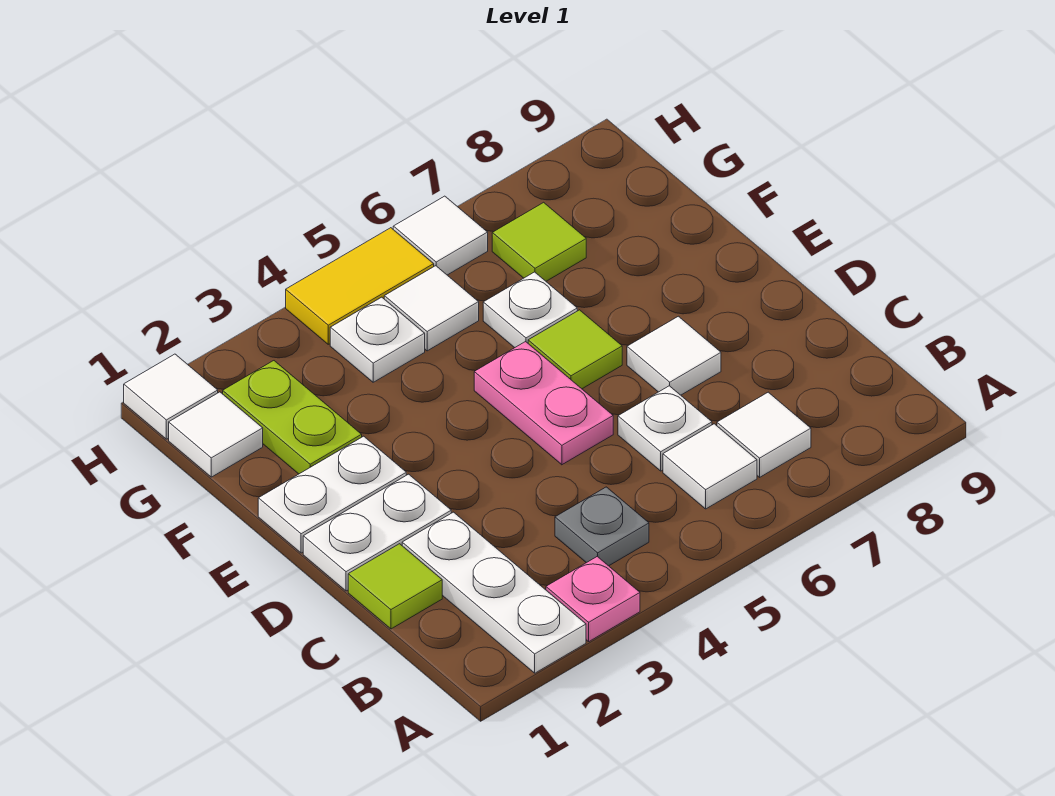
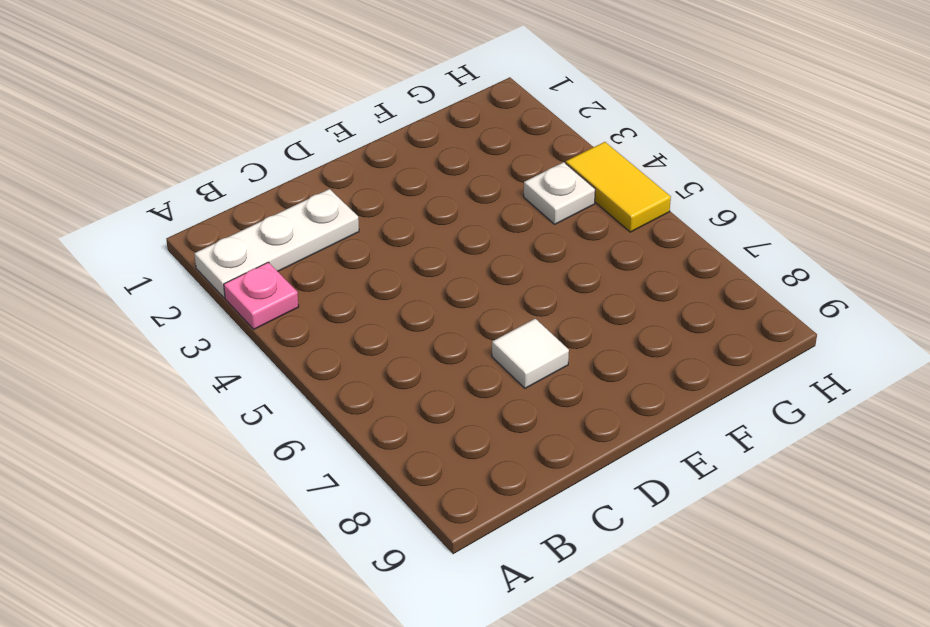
none -> grey plate B4 level 1
none -> white tile B6 level 1
none -> white tile B7 level 1

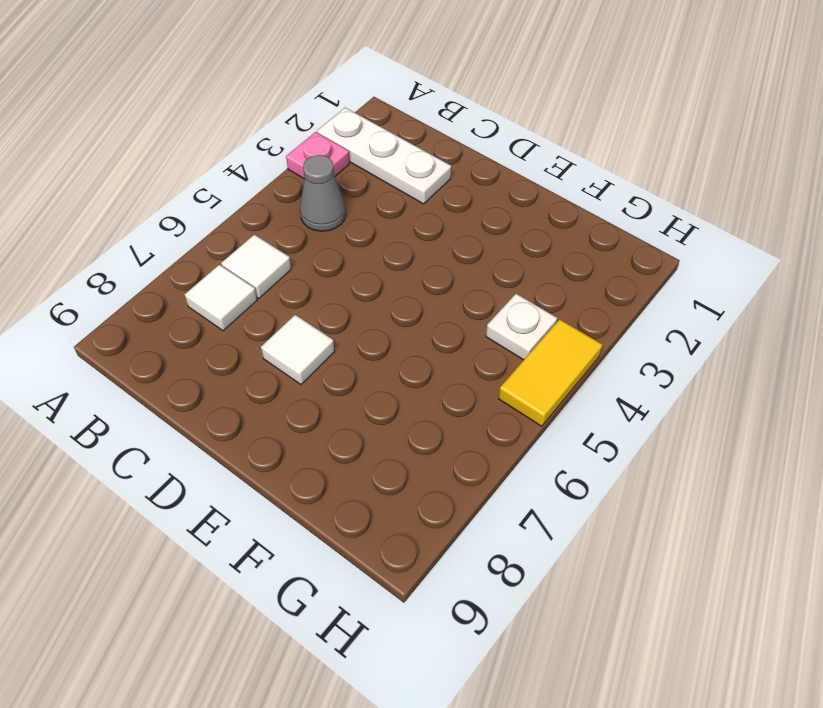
grey cone B4 level 1 -> grey plate B4 level 1
none -> lime tile C1 level 1
none -> white plate C6 level 1
none -> white plate D1:D2 level 1

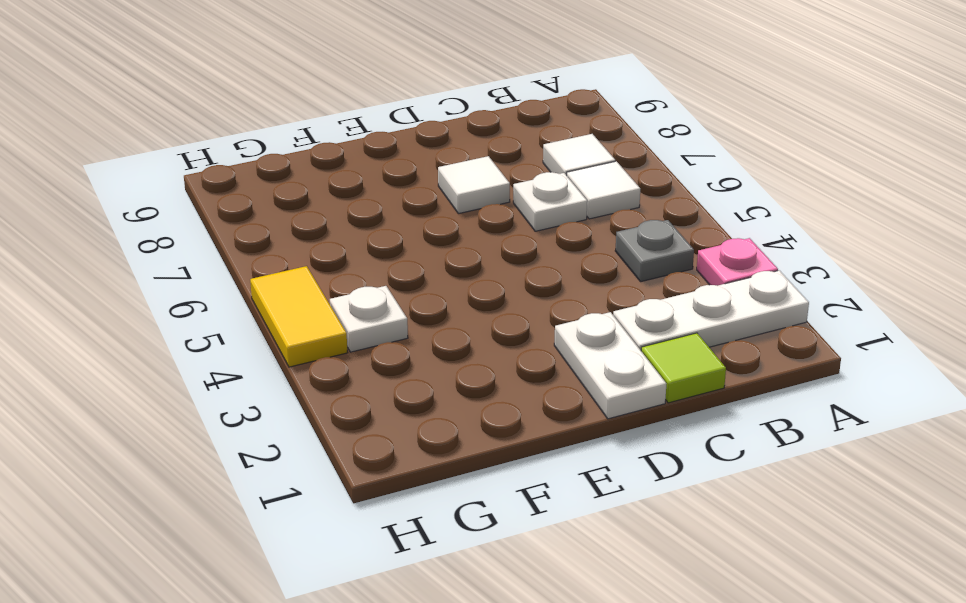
none -> pink plate D5:E5 level 1
none -> white plate E1:E2 level 1
none -> lime tile E6 level 1

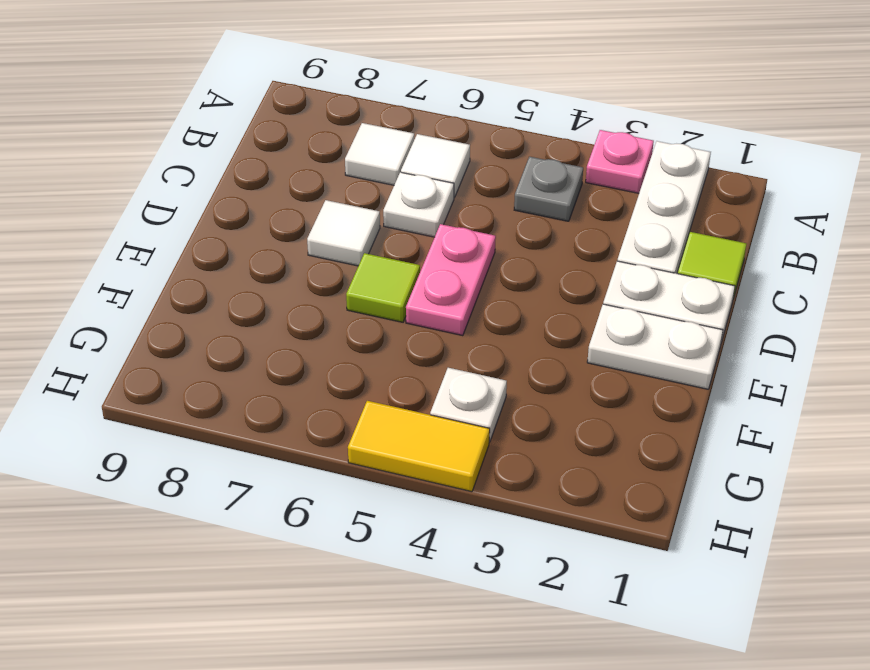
none -> lime plate F2:G2 level 1
none -> white plate F6 level 1
none -> white tile G1 level 1

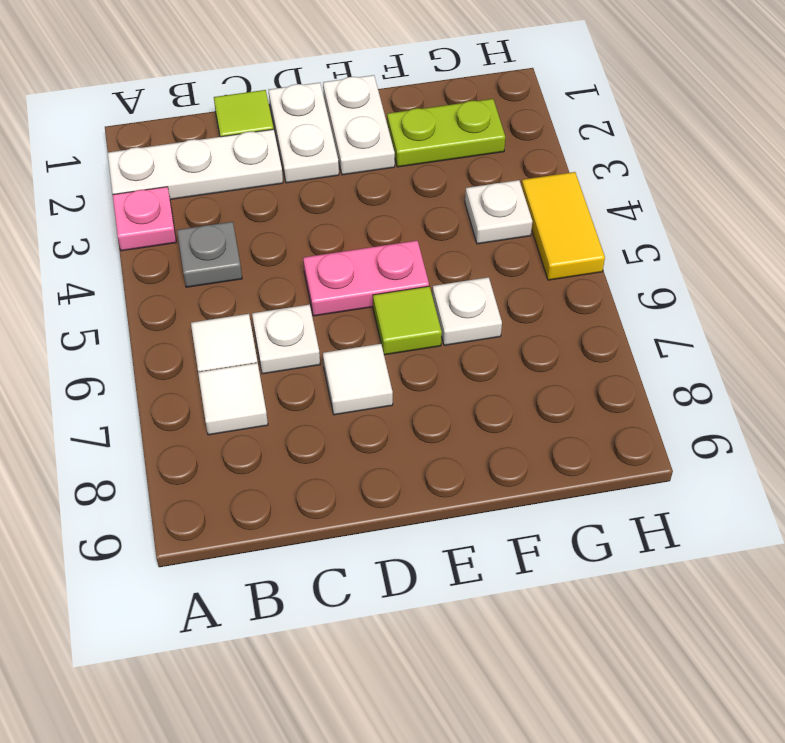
none -> white tile G1 level 1
none -> white tile G5 level 1
none -> lime tile G7 level 1

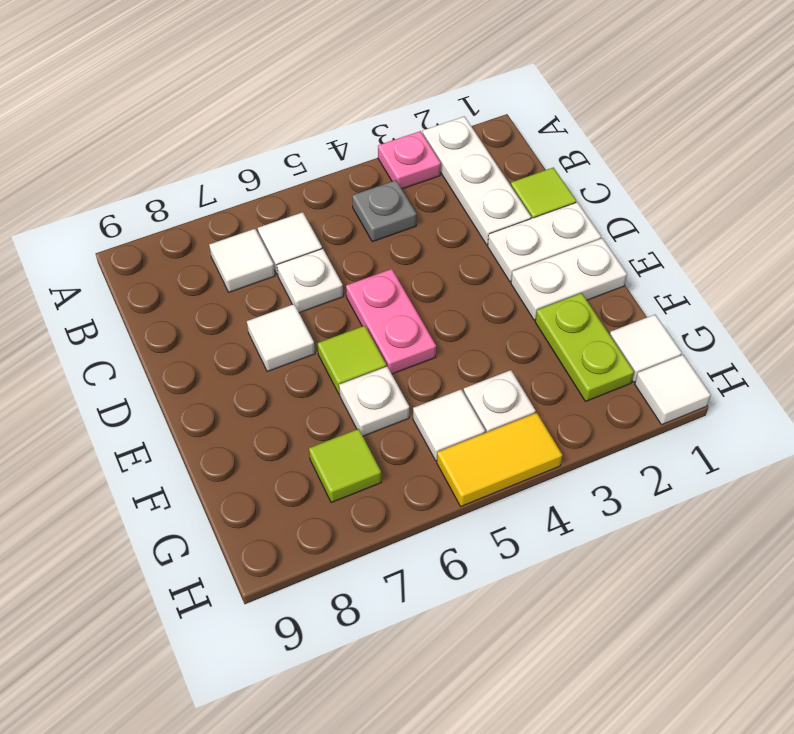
none -> white tile H6 level 1

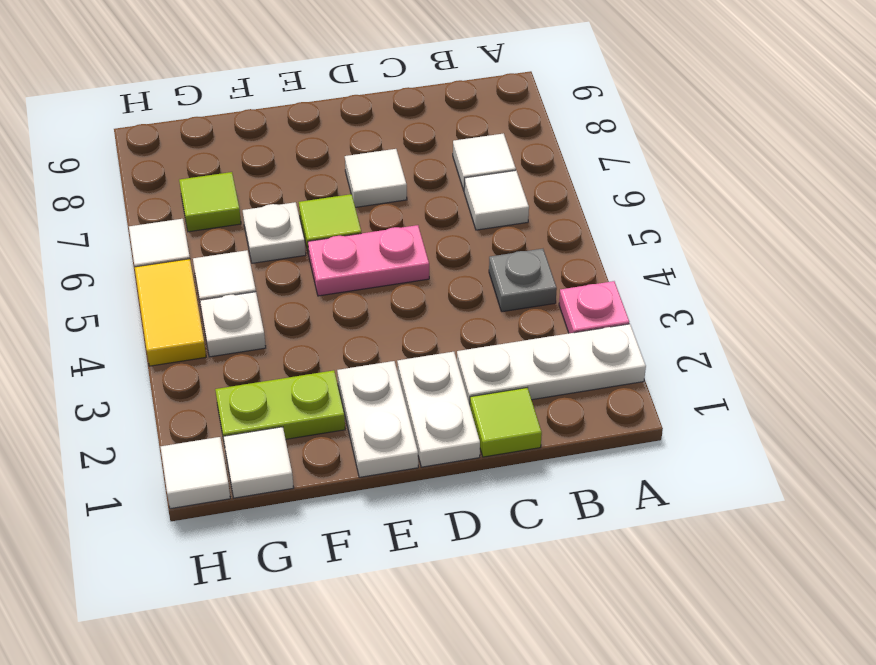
none -> white plate C6 level 1

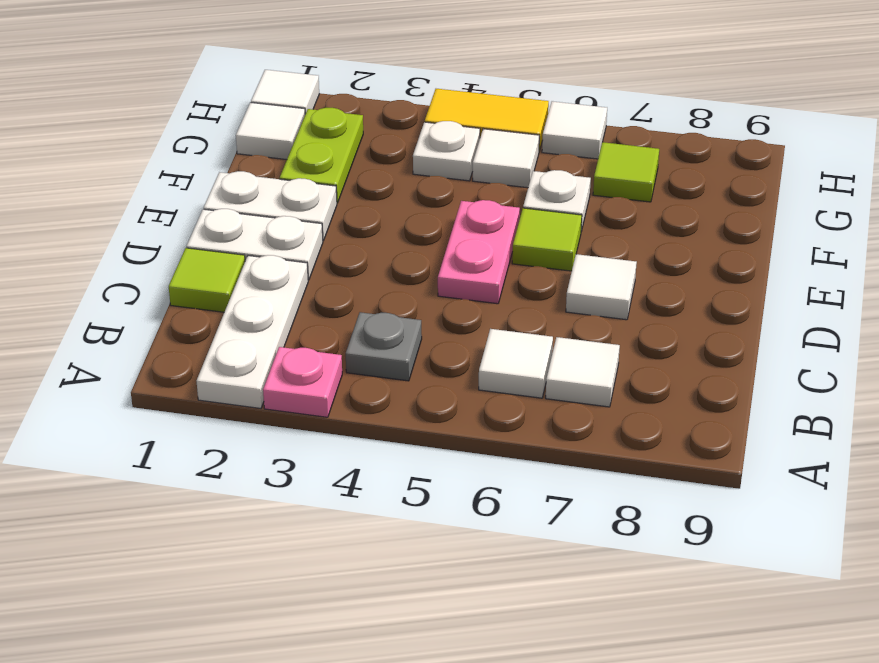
none -> white plate C6 level 1

